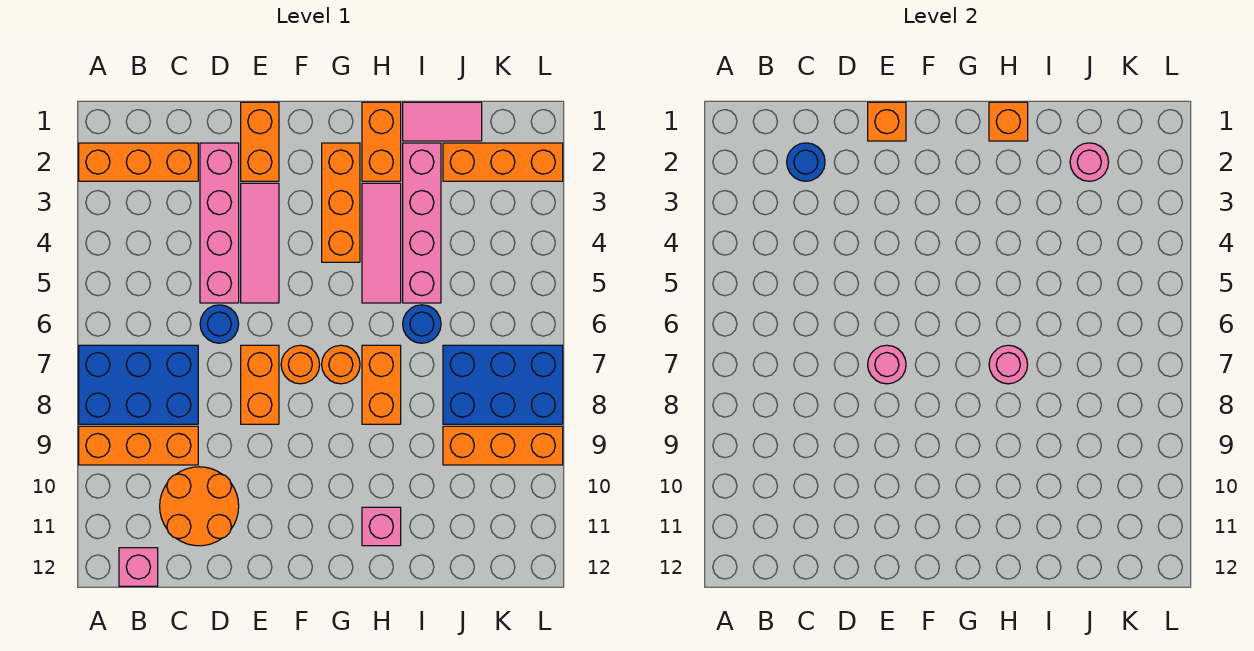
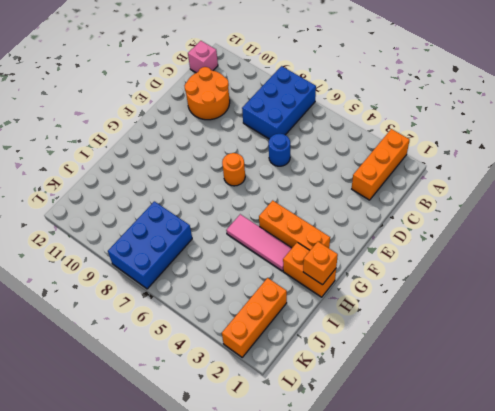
none -> orange brick A9:C9 level 1
none -> pink brick D2:D5 level 1
none -> orange brick E1:E2 level 1

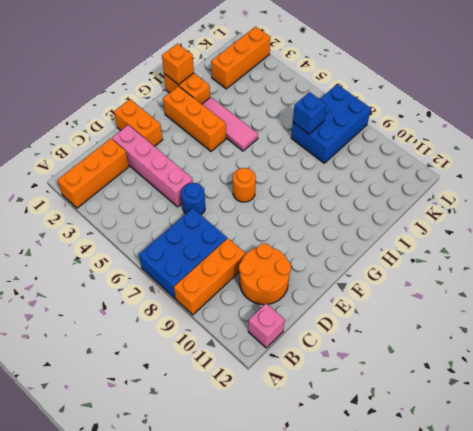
blue brick J7 level 2 -> none
none -> pink tile E3:E5 level 1
none -> orange brick E7:E8 level 1
none -> orange round brick G7 level 1

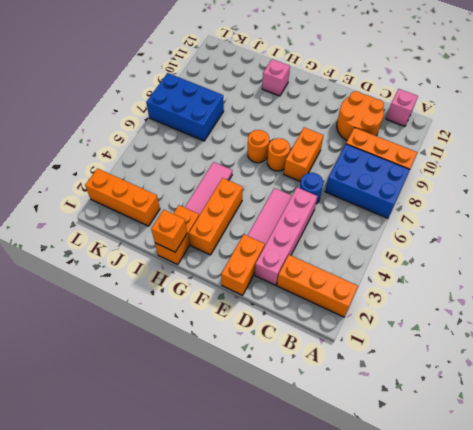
none -> orange brick H7:H8 level 1
none -> pink tile I1:J1 level 1
none -> pink brick I2:I5 level 1

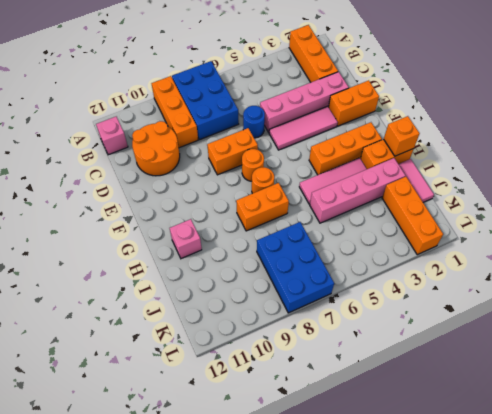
none -> blue round brick I6 level 1
none -> orange brick J9:L9 level 1
none -> blue round brick C2 level 2

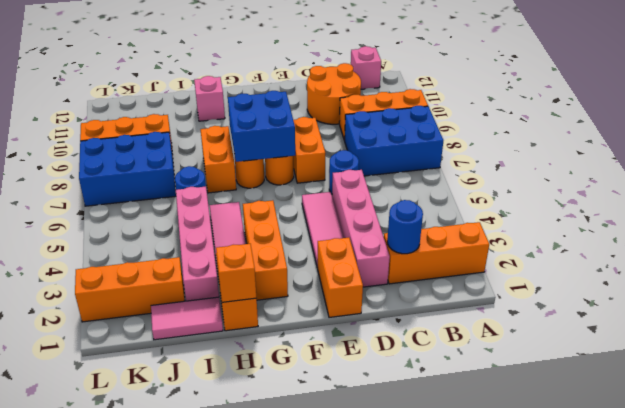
blue brick F7:G8 level 2 -> none
none -> orange brick E1 level 2
none -> pink round brick E7 level 2
none -> pink round brick H7 level 2

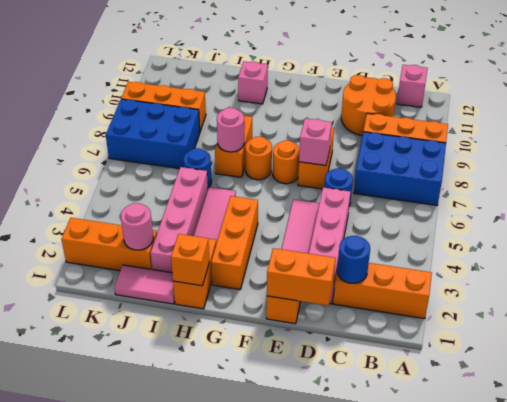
orange brick D1:E1 level 2 -> orange brick E1 level 2
pink brick E7 level 2 -> pink round brick E7 level 2

